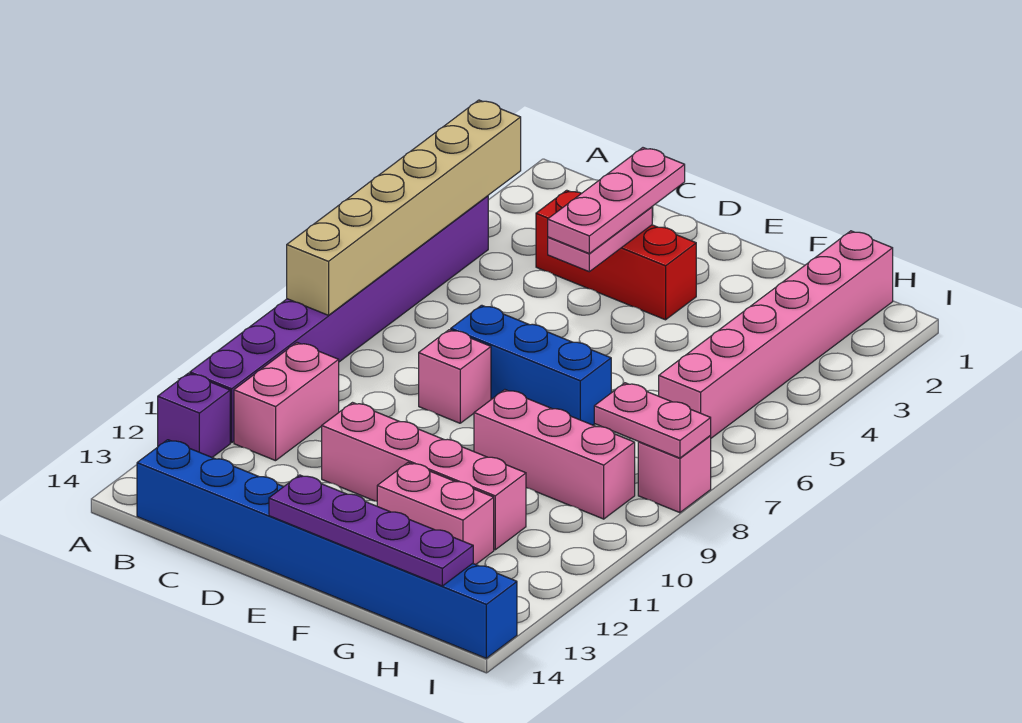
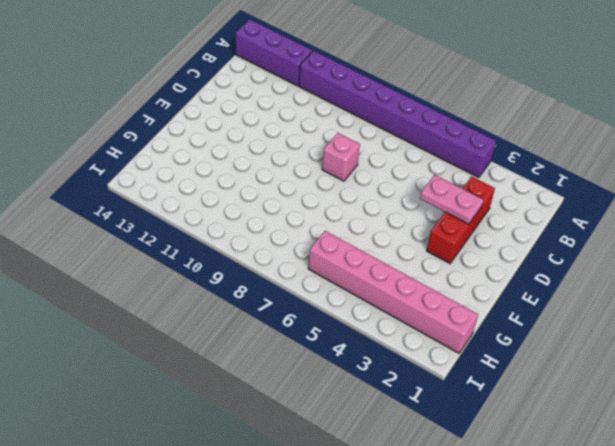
purple brick A12:A14 level 1 -> purple brick A12 level 1
none -> pink brick B10:B11 level 1
none -> blue brick B14:I14 level 1
none -> blue brick D7:F7 level 1

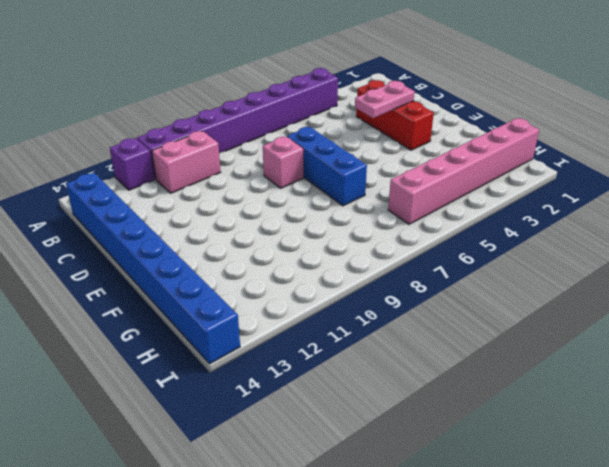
none -> pink brick D11:G11 level 1
none -> pink brick F9:H9 level 1
none -> pink brick F12:G12 level 1

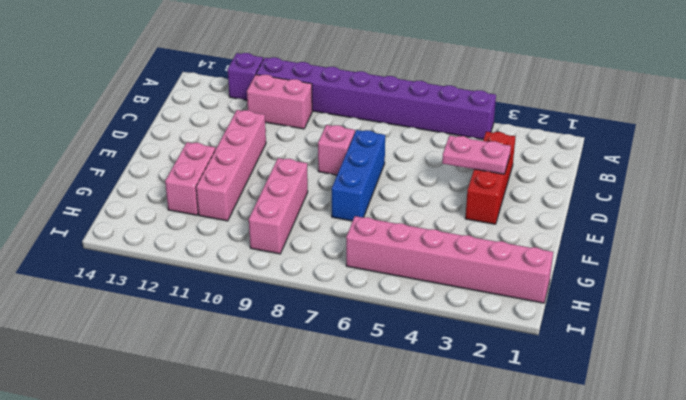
none -> blue brick B14:I14 level 1
none -> pink brick I8 level 1
none -> tan brick A3:A8 level 2

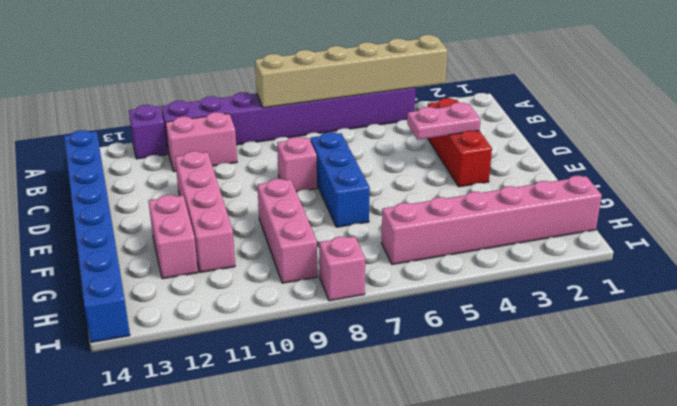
none -> purple plate E14:H14 level 2
none -> pink plate H8:I8 level 2
none -> pink plate D2:D4 level 3

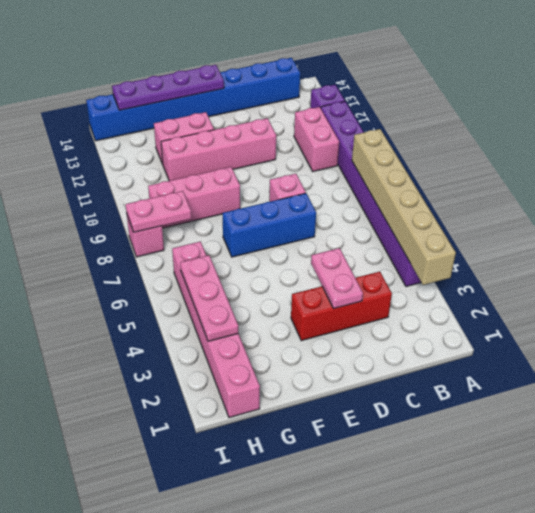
pink plate H3:H5 level 2 -> pink plate D2:D4 level 3

